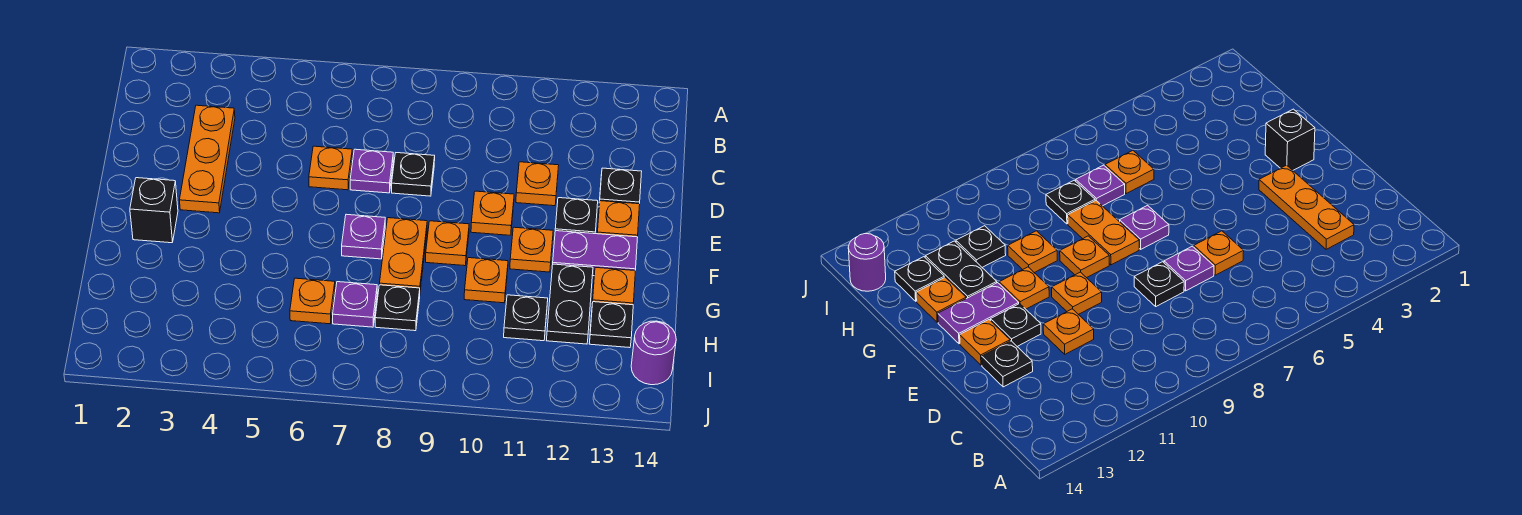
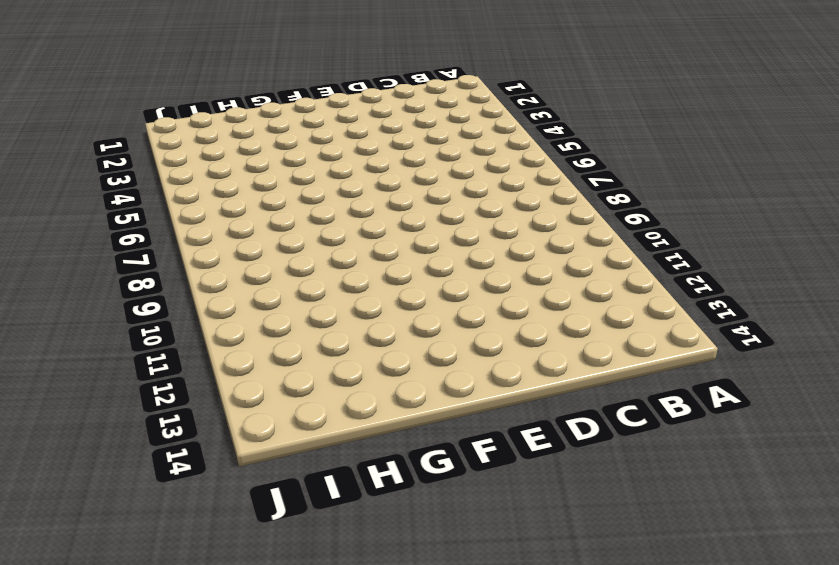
none -> orange plate C3:E3 level 1
none -> orange plate D6 level 1
none -> purple plate D7 level 1

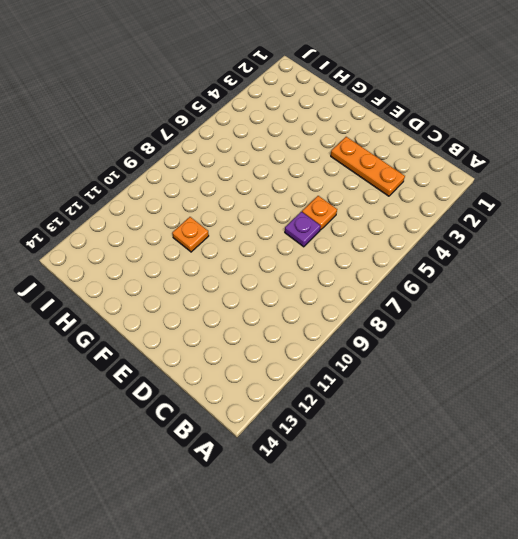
none -> black plate D8 level 1
none -> orange plate D11 level 1
none -> black plate D13 level 1

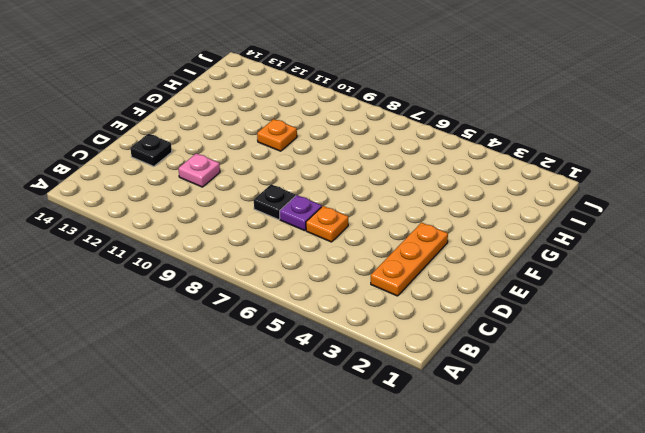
pink plate D11 level 1 -> orange plate D11 level 1
none -> orange plate E10 level 1
none -> black plate E12 level 1
none -> orange plate E13 level 1

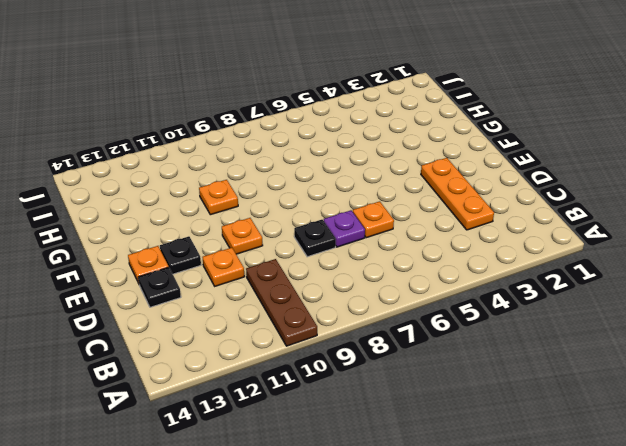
brown plate A10:C10 level 1 -> none
none -> black brick F2 level 1
none -> purple plate F7 level 1
none -> orange plate F8:G8 level 1

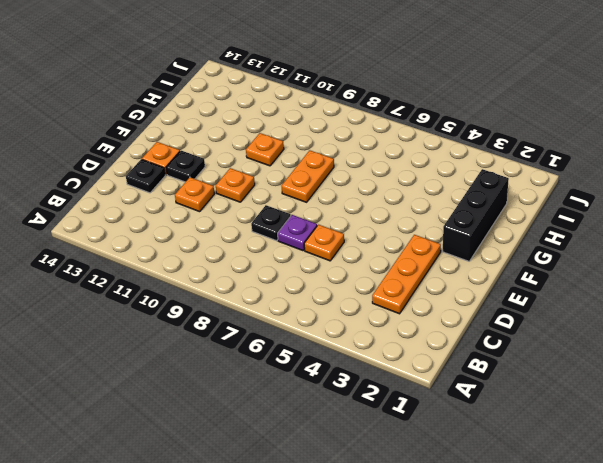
black brick F2:H2 level 1 -> black brick F2 level 1
none -> purple plate F7 level 1
none -> orange plate F9 level 1
none -> orange plate F11 level 1

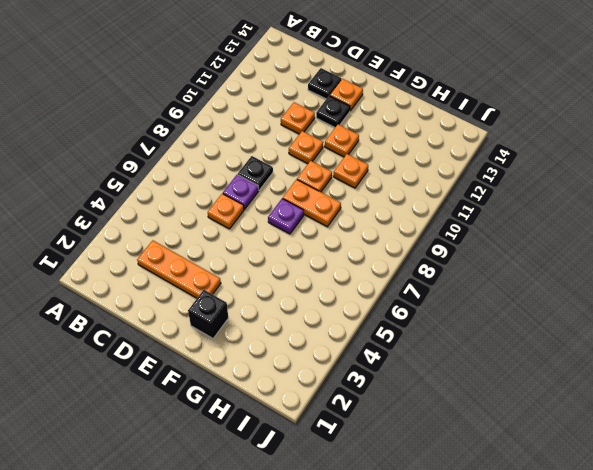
none -> purple plate F12:F13 level 1
none -> black plate G12:H12 level 1
none -> orange plate G13 level 1

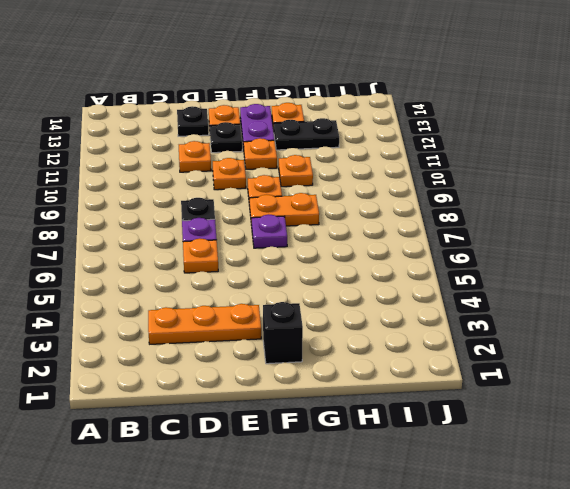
none -> orange plate H6 level 1
none -> purple plate H7 level 1
none -> black plate H8 level 1

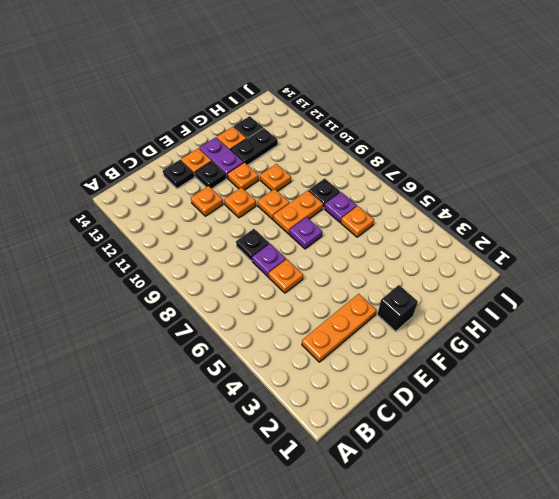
none -> black plate H11 level 1
none -> purple round brick I14 level 1

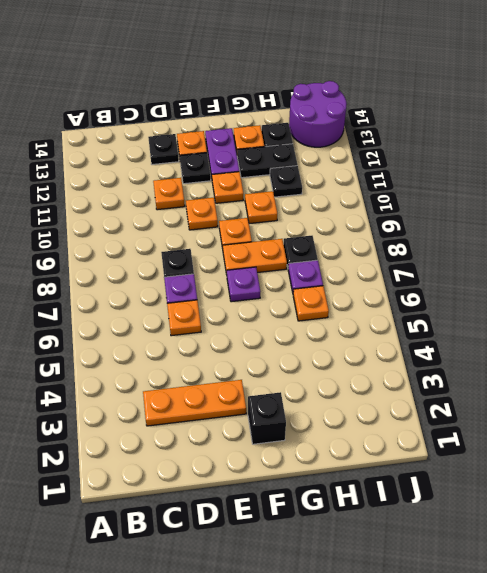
purple round brick I13:J14 level 1 -> purple round brick I14 level 1

